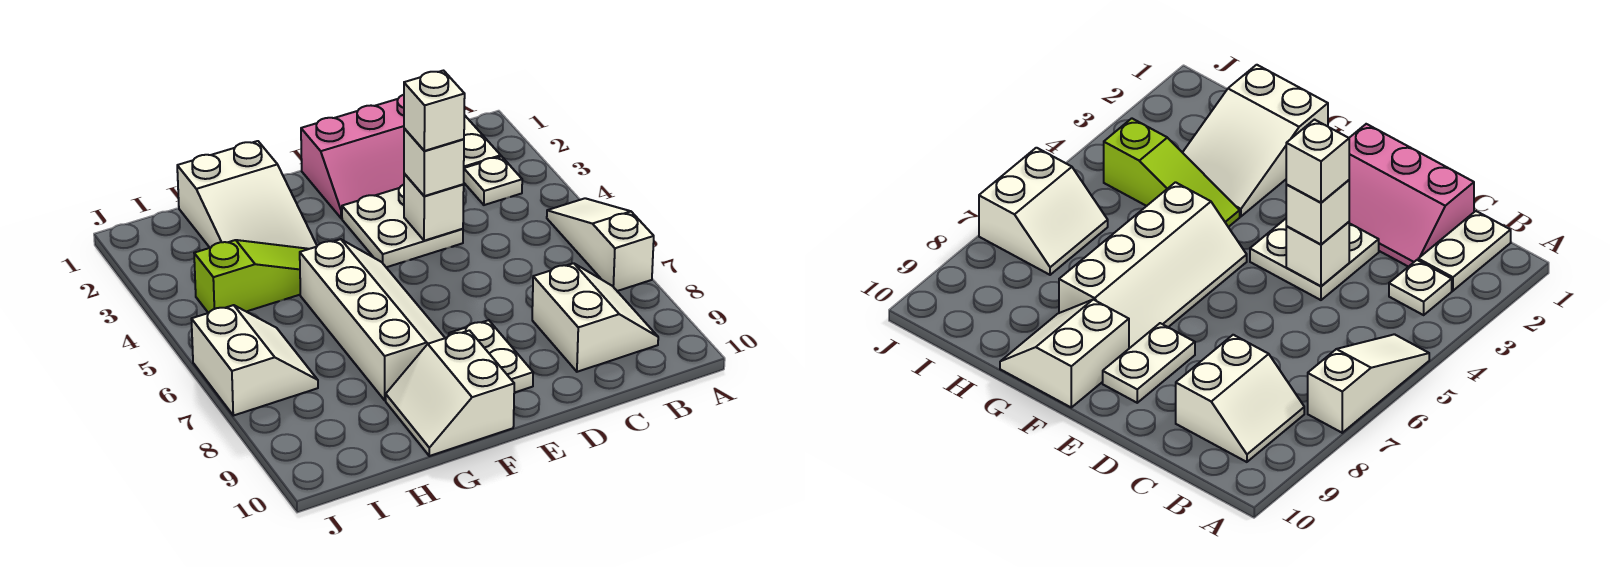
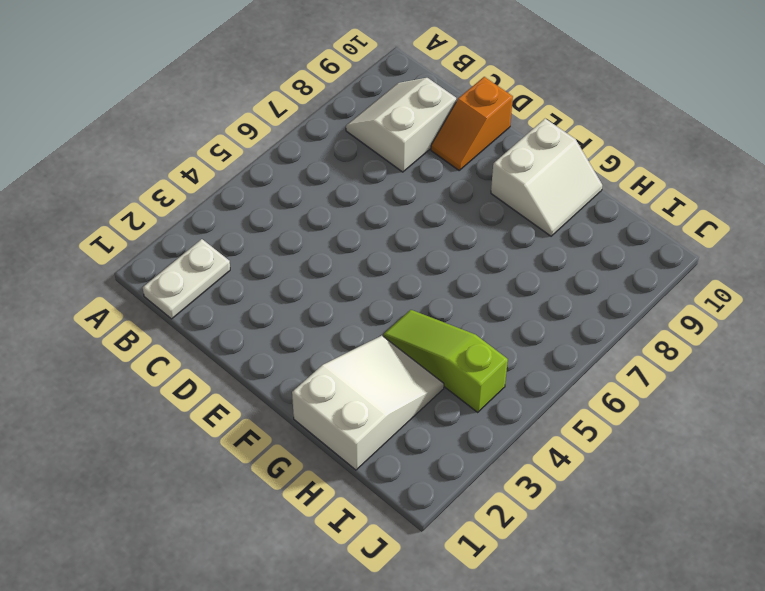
orange slope D9:D10 level 1 top 10 -> none
none -> white slope A5:A7 level 1 top 7
none -> white plate B3 level 1
none -> pink slope C1:E2 level 1 top 1

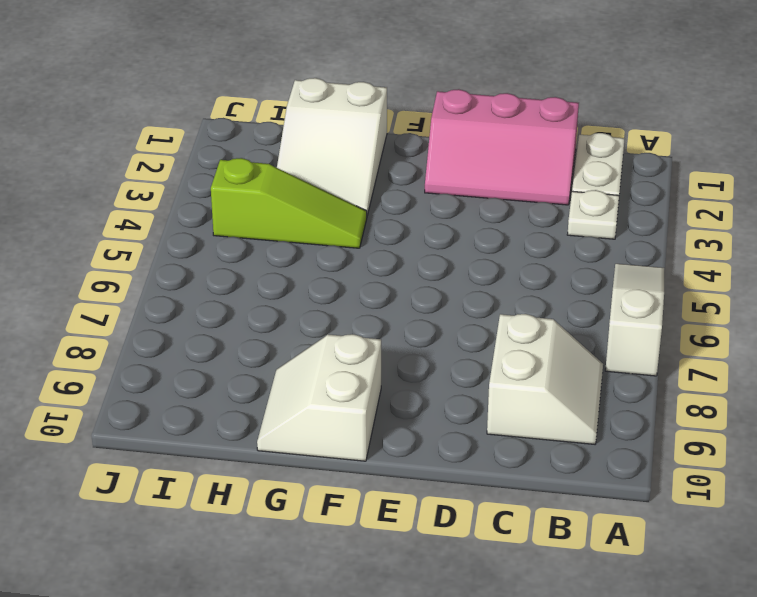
none -> white plate D3:E4 level 1
none -> white plate E8:E9 level 1
none -> white slope F5:G8 level 1 top G

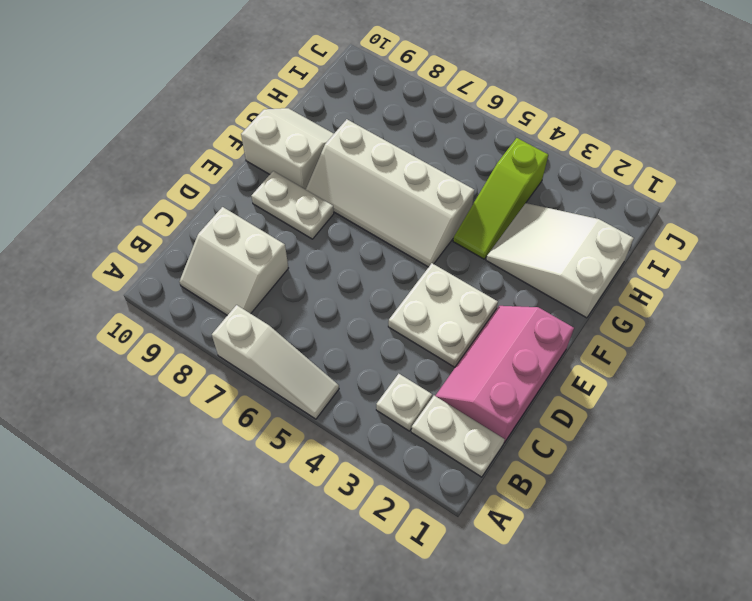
none -> white slope I6:J7 level 1 top J
none -> white brick D4 level 2
none -> white brick D4 level 3

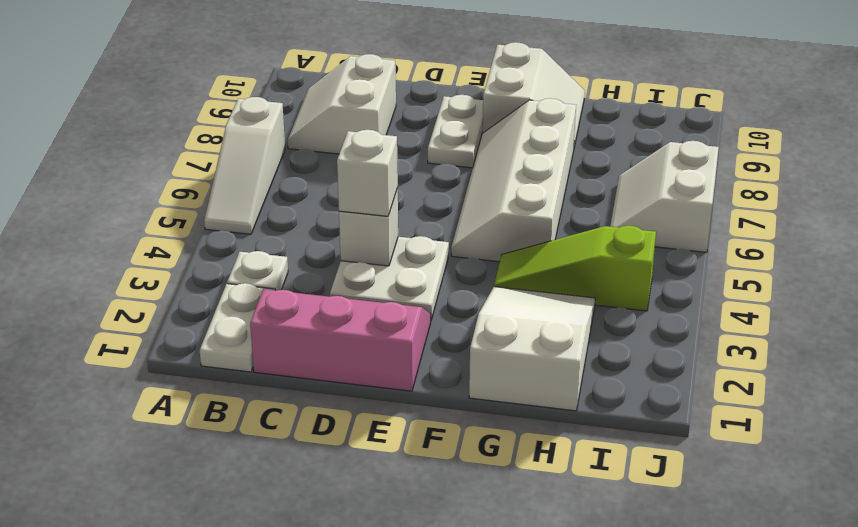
none -> white brick D4 level 4

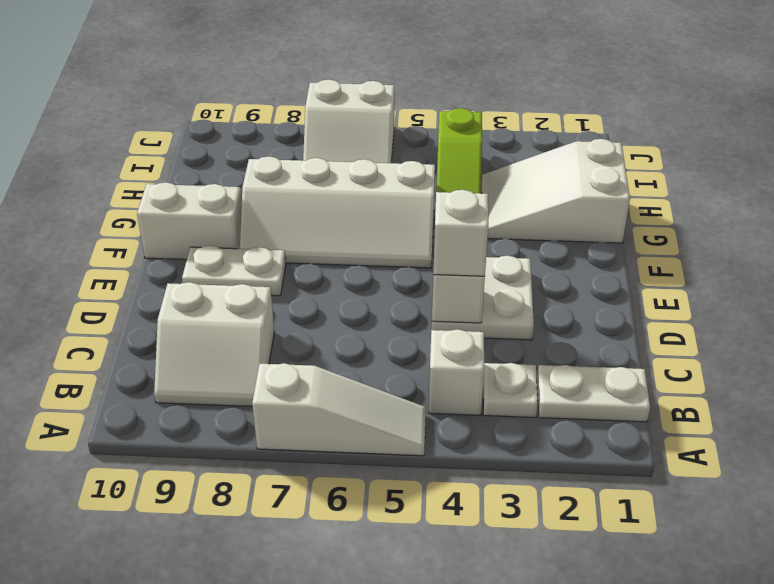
white brick B4 level 1 -> white brick D4 level 4
none -> pink slope C1:E2 level 1 top 1

